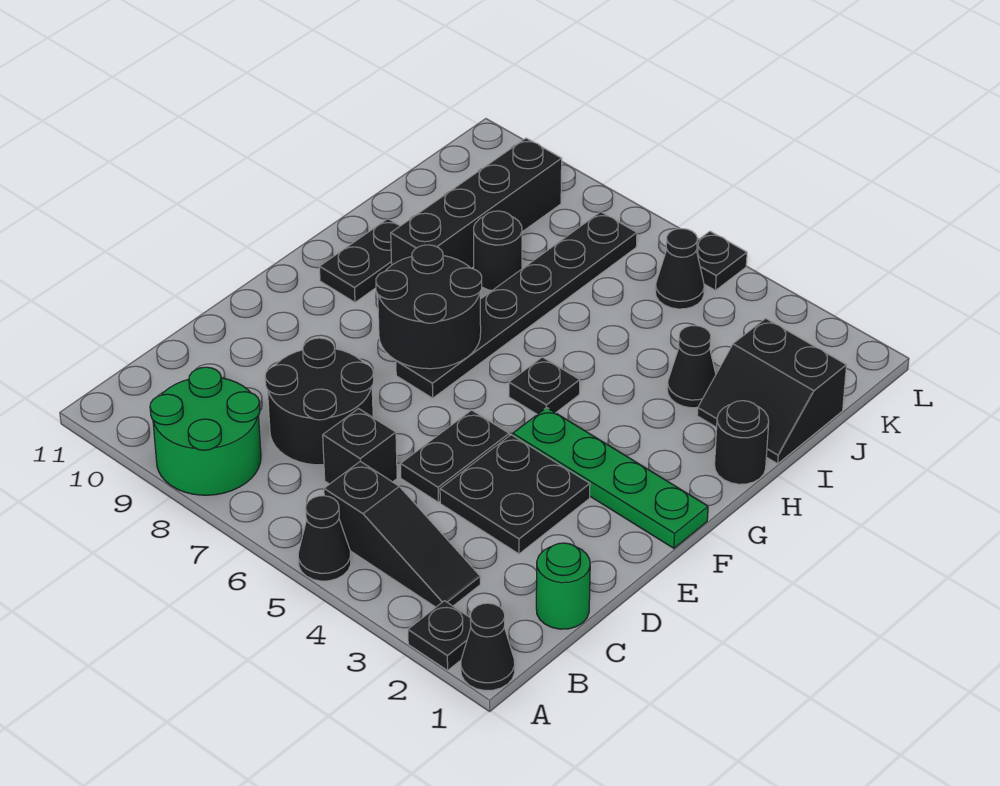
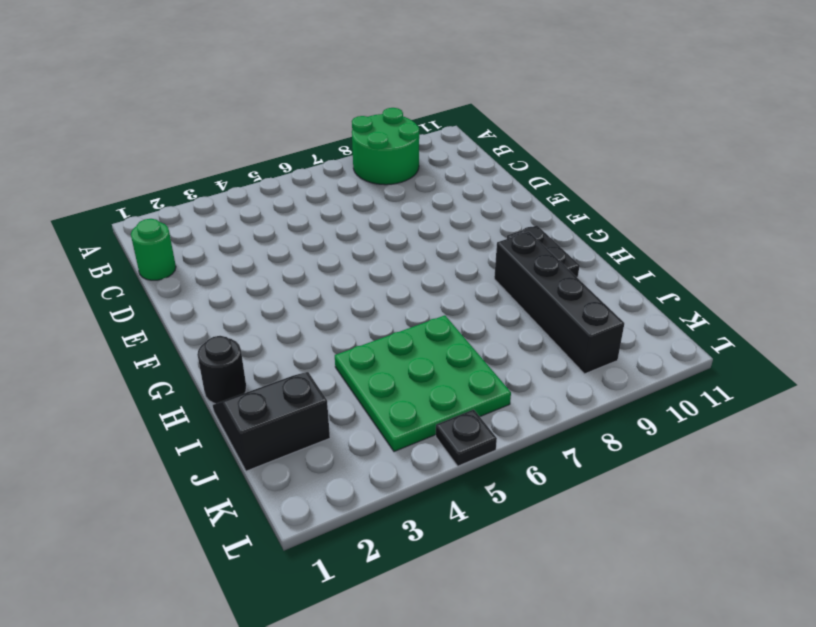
green plate I4:K6 level 1 -> black cone K5 level 1
none -> black cone A1 level 1
none -> black plate A2 level 1
none -> black cone A5 level 1

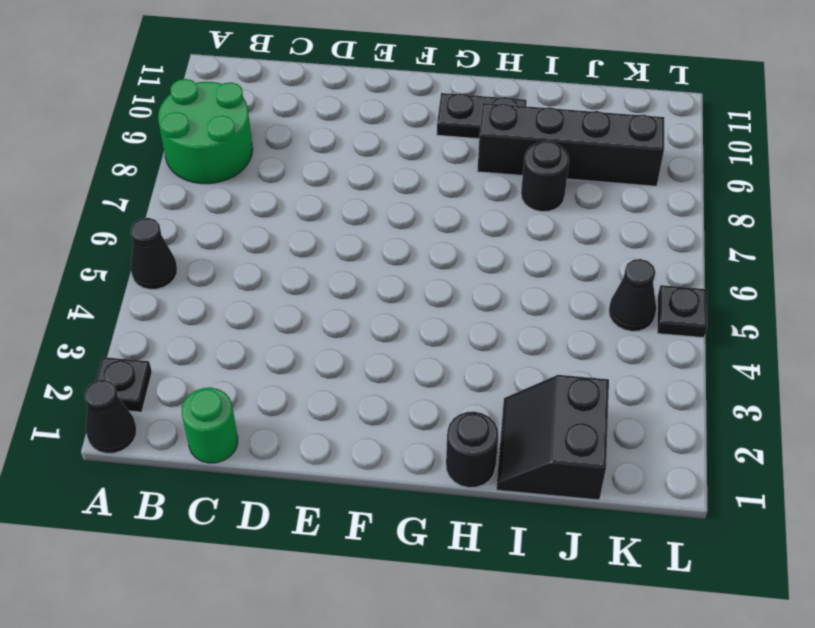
none -> black slope B3:B5 level 1 top 5
none -> black brick C6 level 1
none -> black round brick C7:D8 level 1

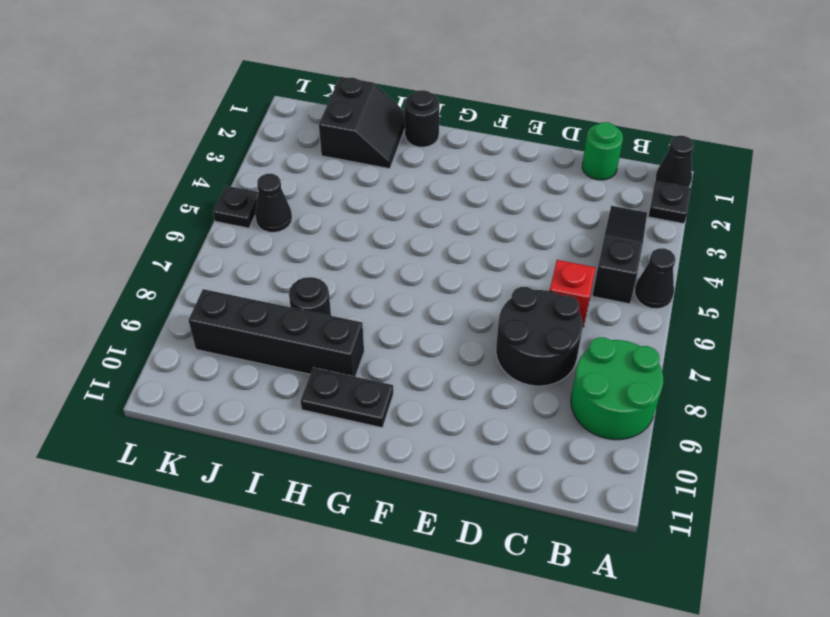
red brick C6 level 1 -> black brick C6 level 1
none -> black plate D3:E4 level 1
none -> black plate D5:E5 level 1
none -> green plate F1:F4 level 1

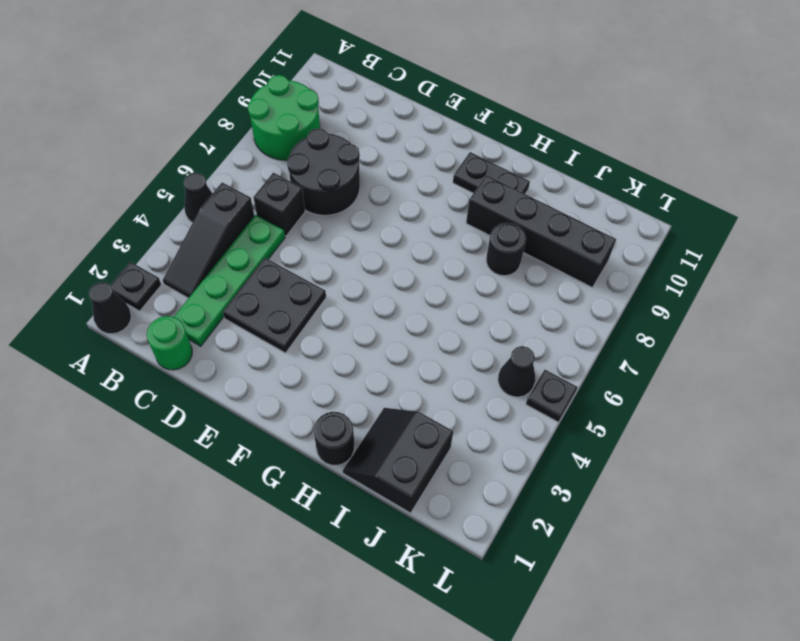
green plate C2:C5 level 1 -> green plate F1:F4 level 1
none -> black plate D5:E5 level 1
none -> black plate F7:K7 level 1
none -> black plate G5 level 1

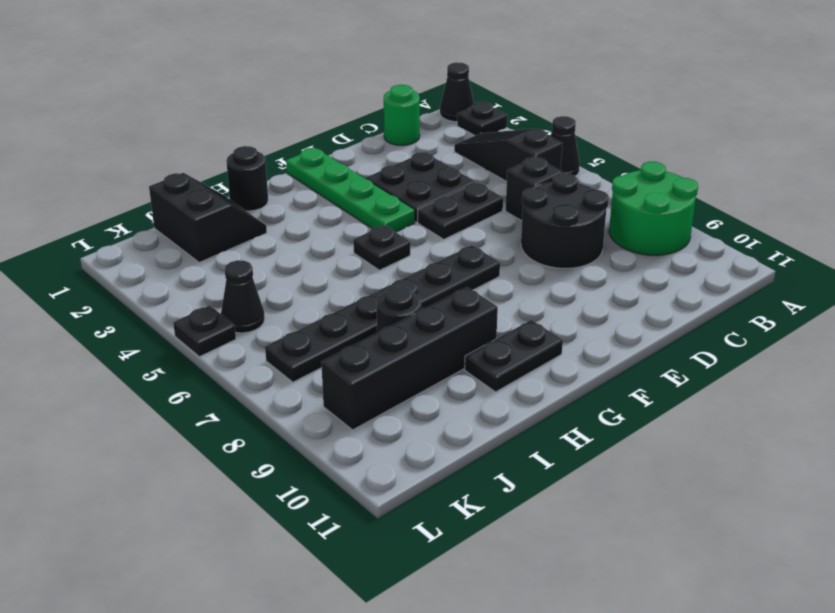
none -> black cone I3 level 1
none -> black round brick F7:G8 level 2

